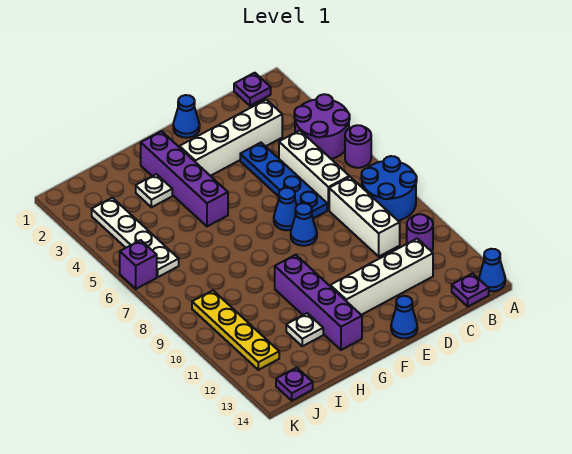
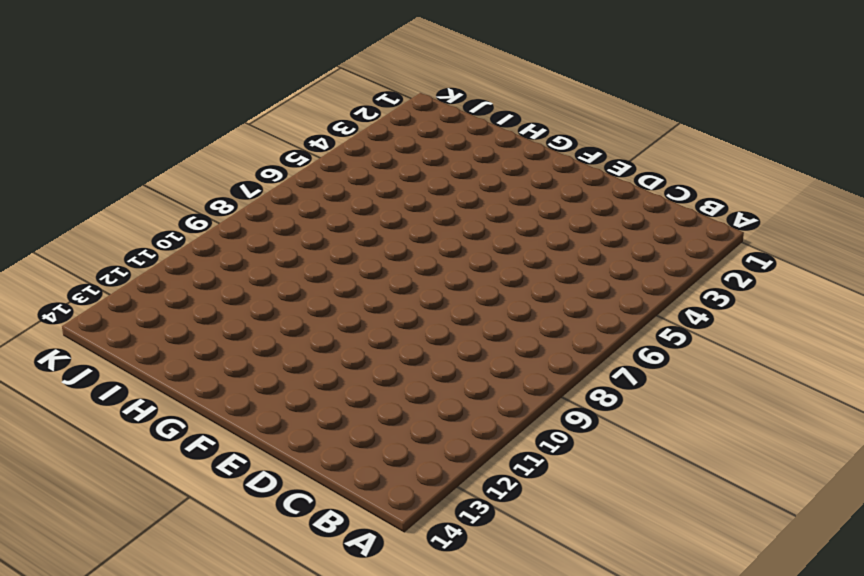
none -> purple round brick A4:B5 level 1
none -> purple round brick A6 level 1
none -> blue round brick A8:B9 level 1

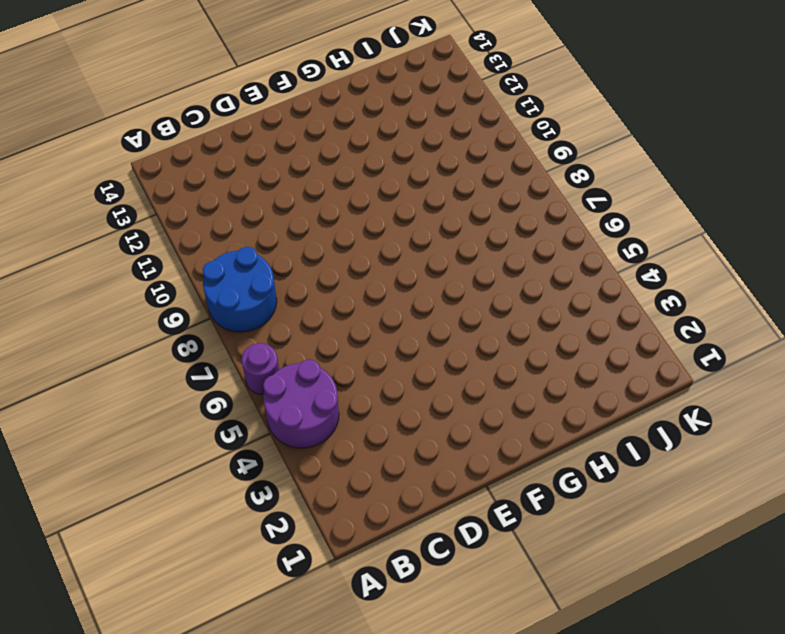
none -> blue cone A14 level 1
none -> purple plate B1 level 1
none -> purple round brick B11 level 1

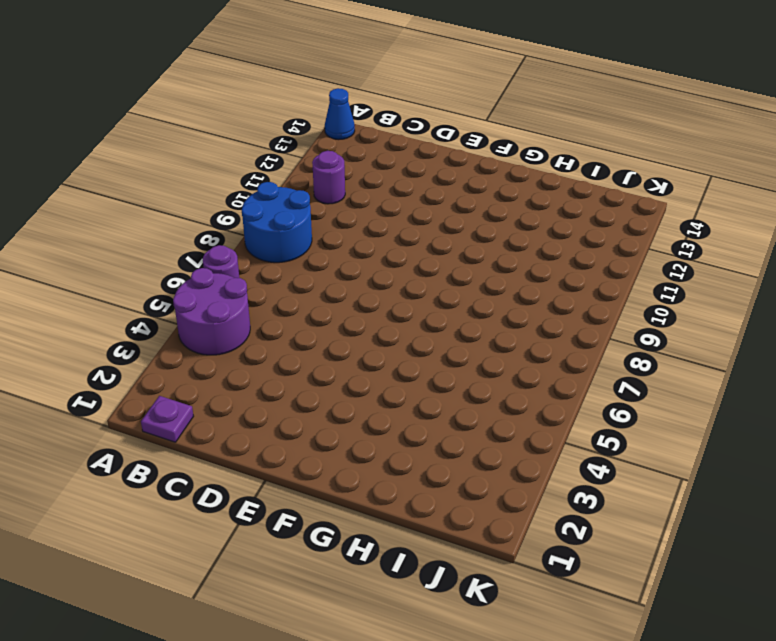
none -> purple plate B14 level 1
none -> white brick C3:F3 level 1
none -> white brick C5:C7 level 1

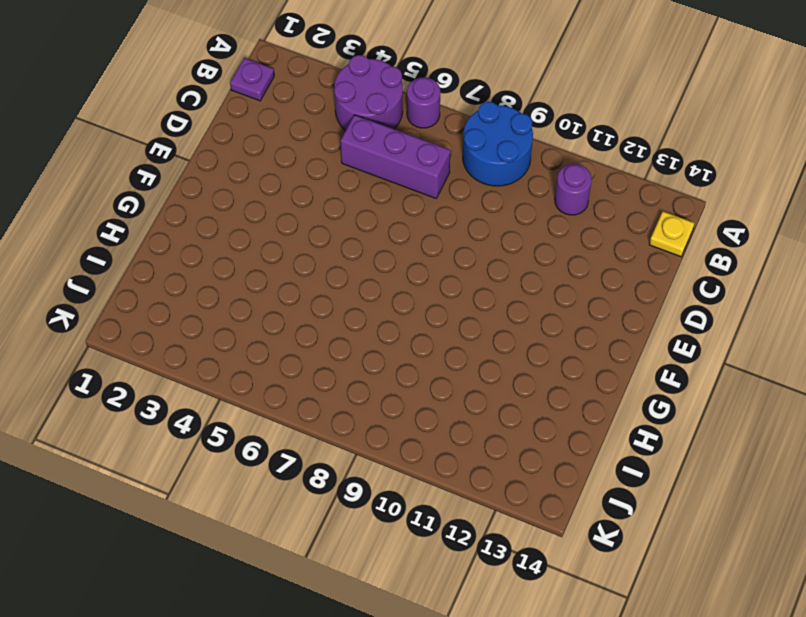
yellow plate B14 level 1 -> purple plate B14 level 1
purple brick C5:C7 level 1 -> white brick C5:C7 level 1
none -> blue cone A14 level 1
none -> white brick C3:F3 level 1
none -> white brick C8:C10 level 1

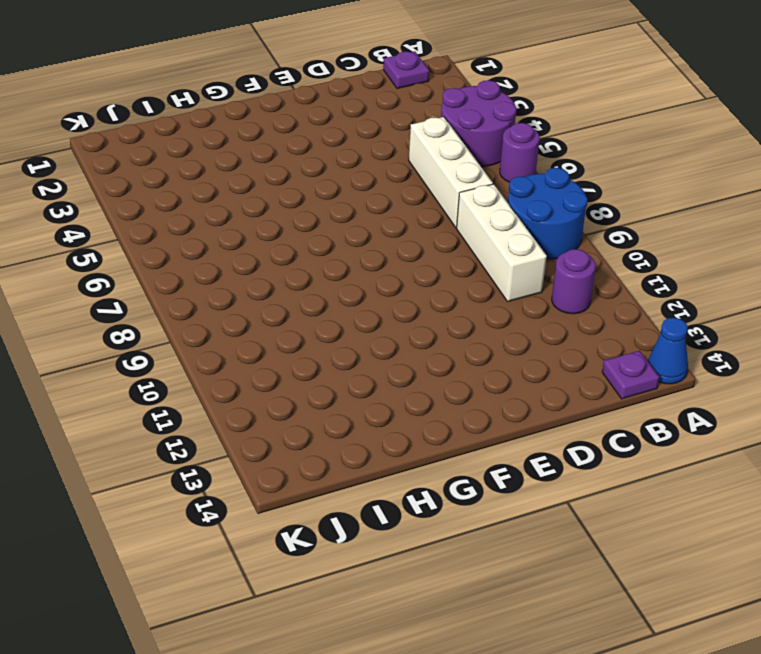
none -> white brick C3:F3 level 1
none -> white brick C12:F12 level 1
none -> blue plate D4:D7 level 1

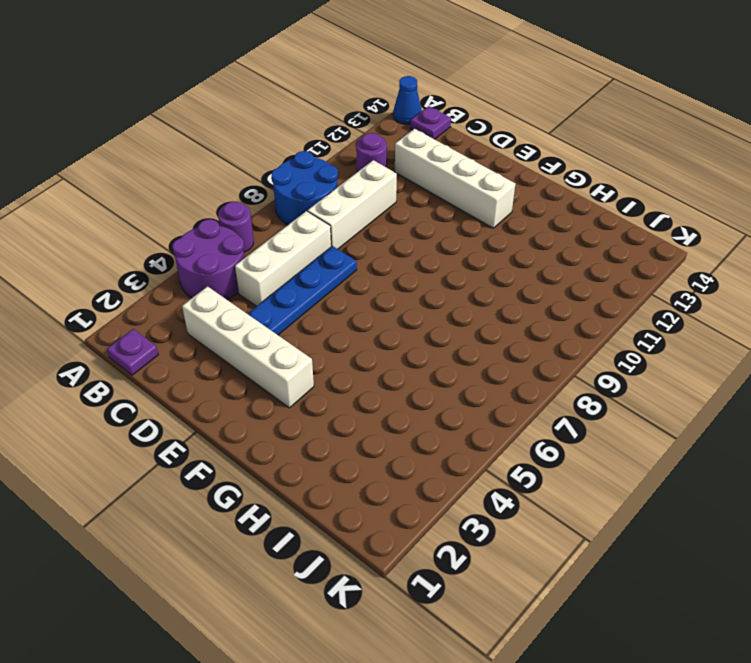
none -> blue cone E1 level 1
none -> blue cone E7 level 1
none -> blue cone E8 level 1

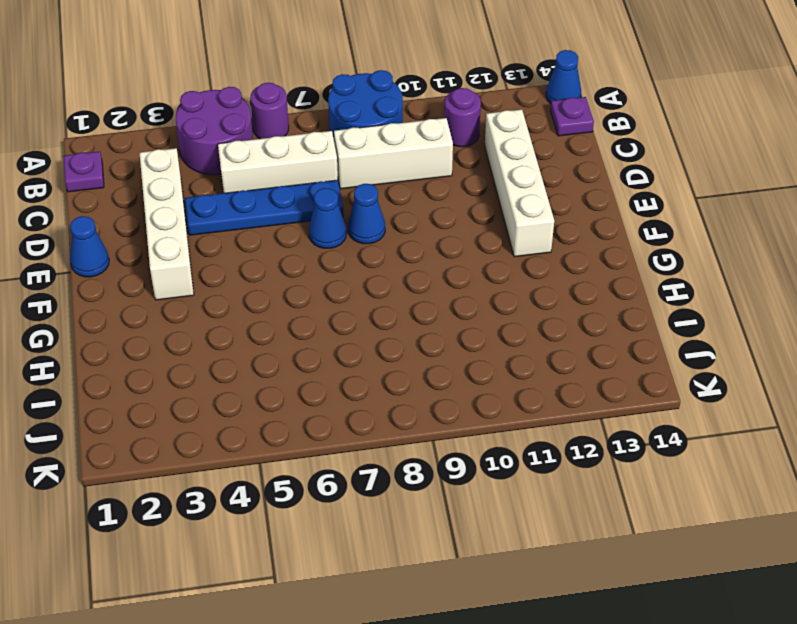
none -> blue cone E14 level 1
none -> purple brick G2:G5 level 1
none -> purple brick G10:G13 level 1

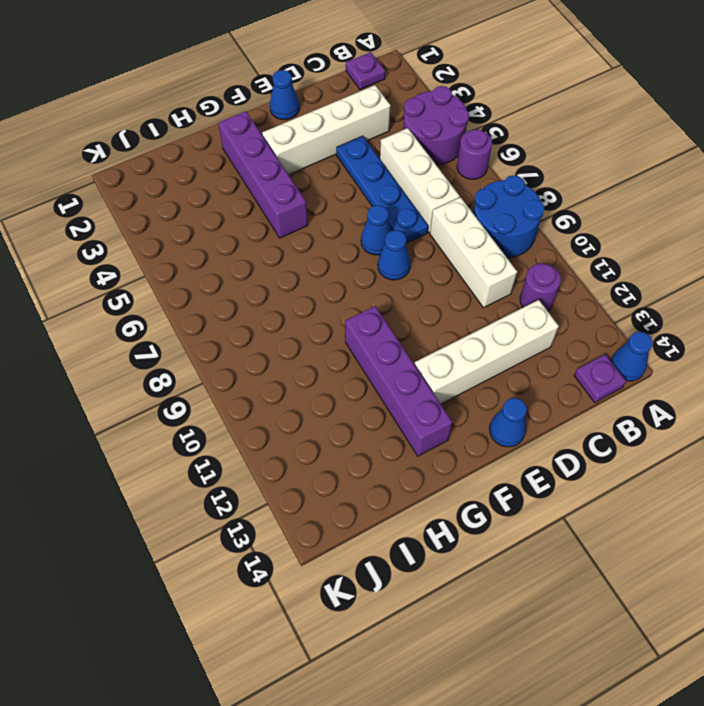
none -> white plate H3 level 1
none -> white plate H12 level 1
none -> white plate J3:J6 level 1

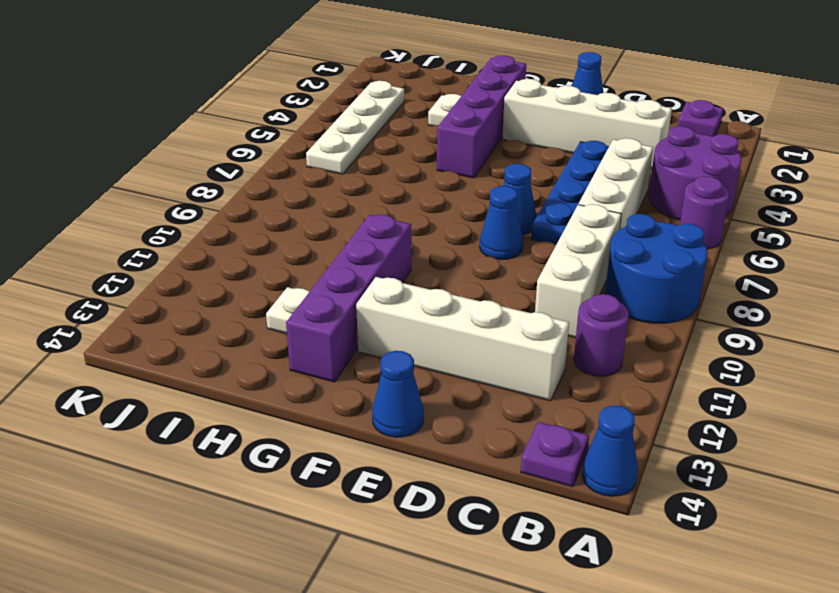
none -> yellow plate J9:J12 level 1
none -> purple plate J14 level 1
none -> purple brick K6 level 1

